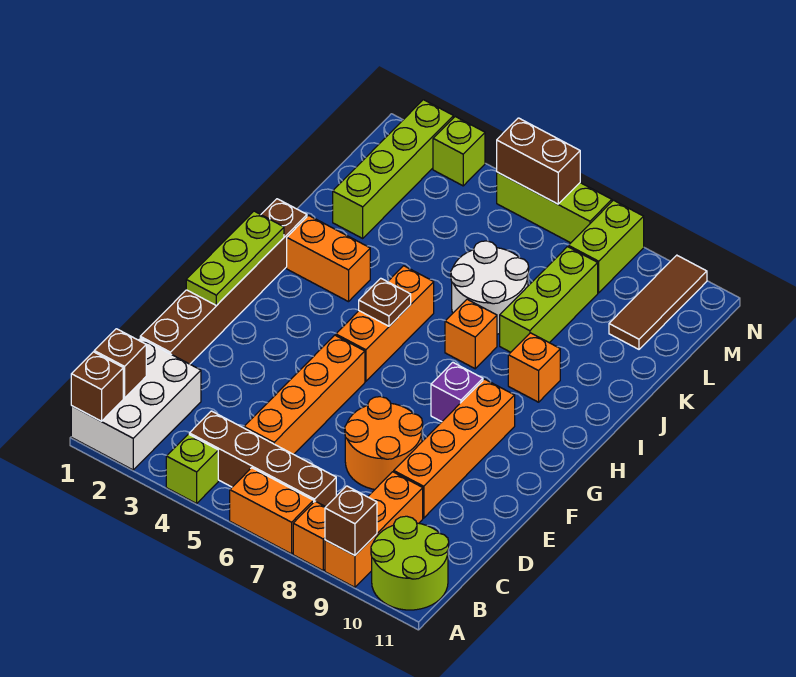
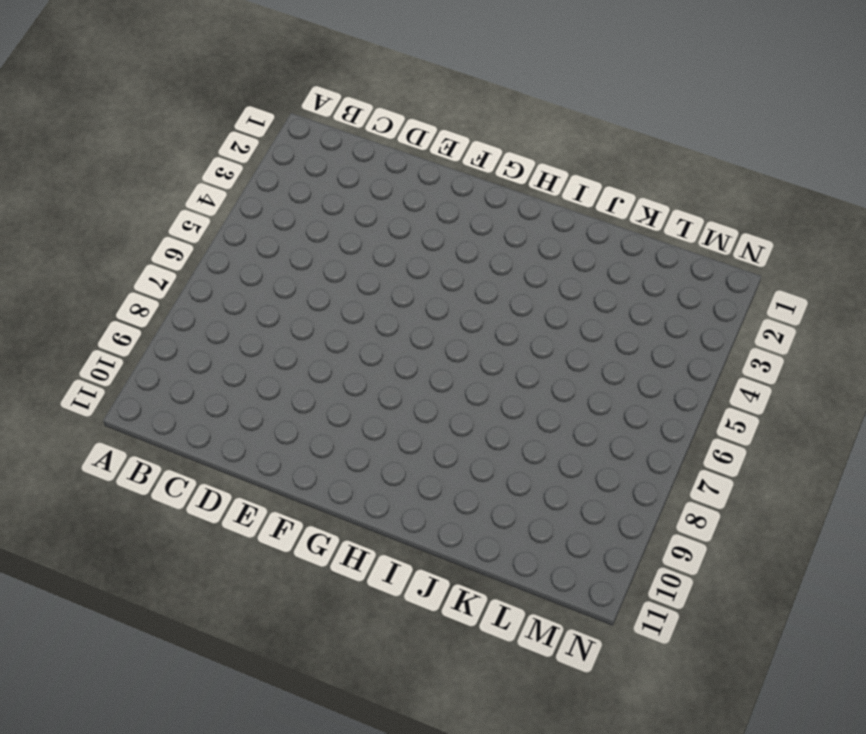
none -> white brick A1:C2 level 1
none -> lime brick A4 level 1
none -> orange brick A6:A7 level 1

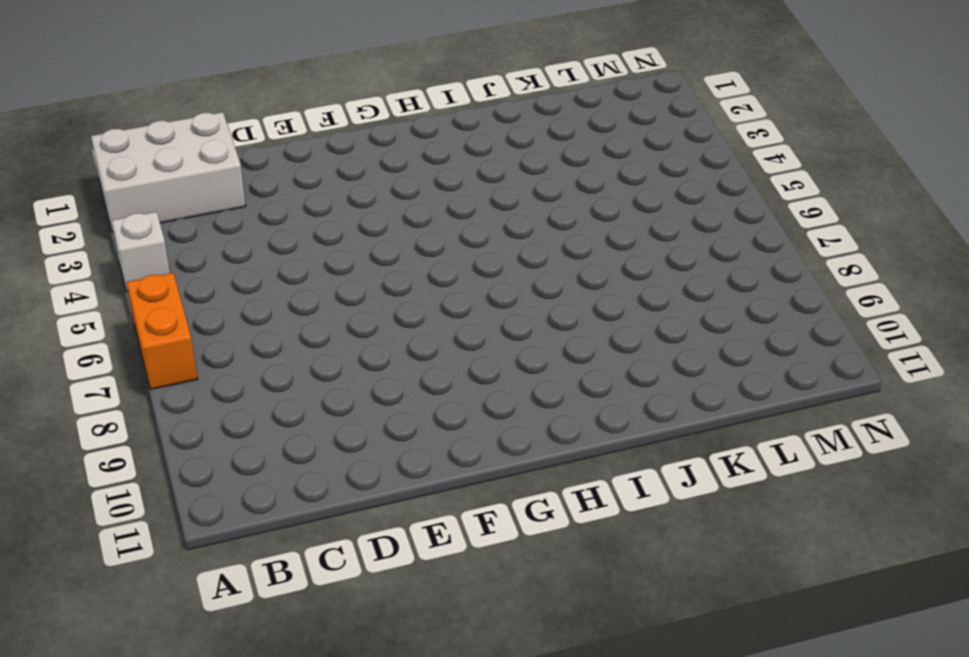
white brick A4 level 1 -> lime brick A4 level 1
none -> orange brick A8 level 1
none -> orange brick A9:C9 level 1
none -> lime round brick A10:B11 level 1

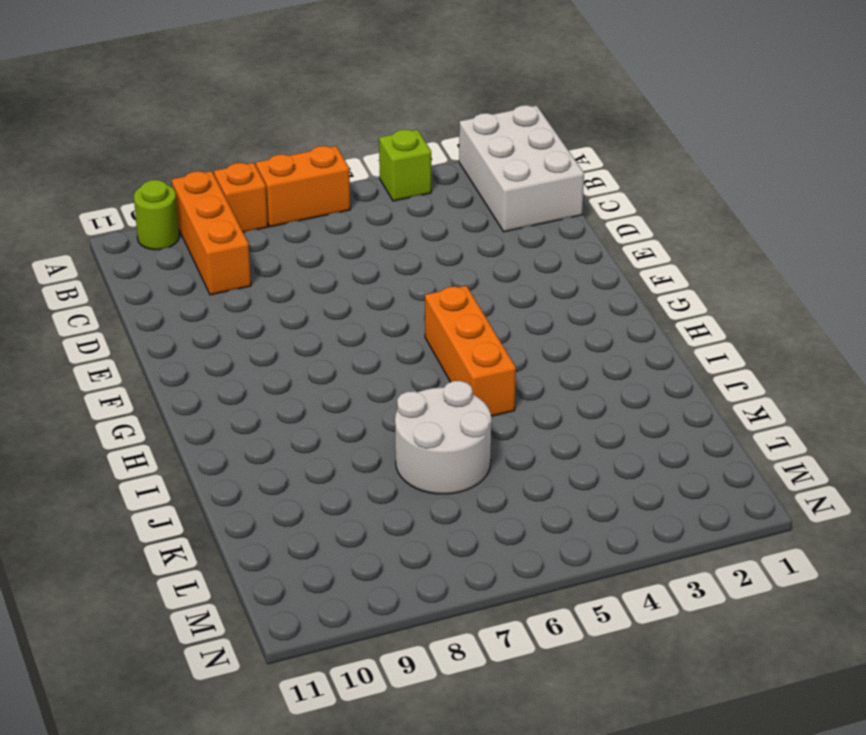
lime round brick A10 level 1 -> lime round brick A10:B11 level 1
none -> brown brick B4:B7 level 1
none -> orange brick C5:F5 level 1
none -> brown brick D1:I1 level 1

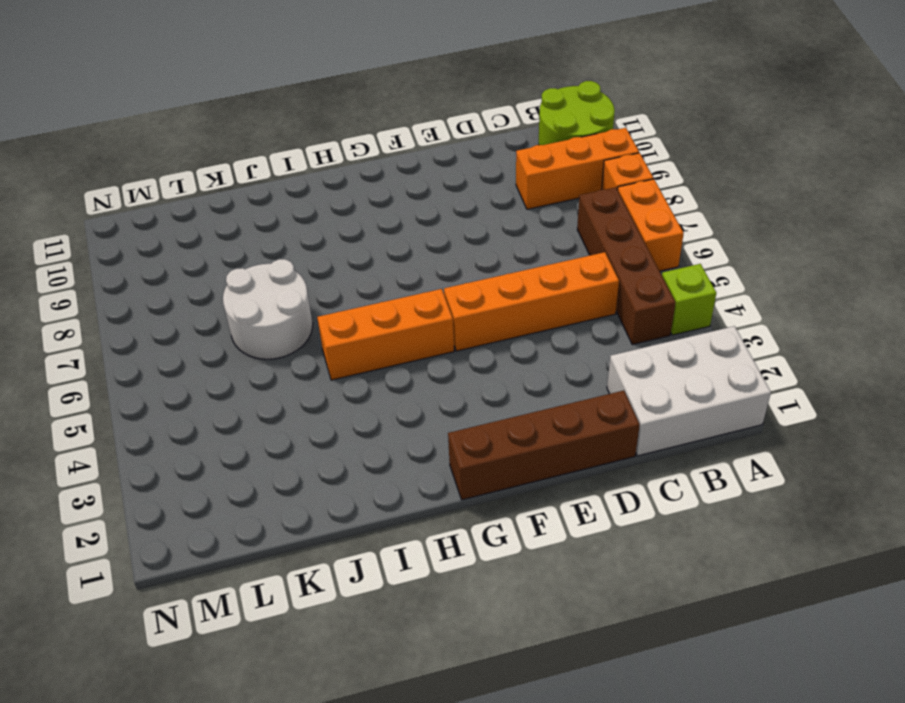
brown brick D1:G1 level 1 -> brown brick D1:I1 level 1
none -> orange round brick D7:E8 level 1
none -> orange brick D9:G9 level 1
none -> purple brick G8 level 1

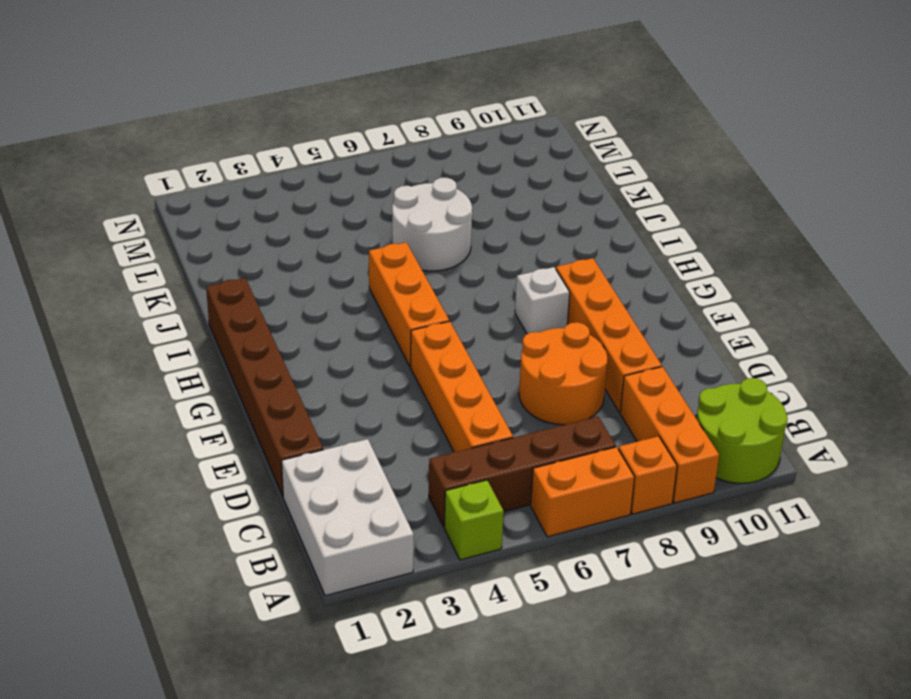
white brick G8 level 1 -> purple brick G8 level 1
none -> orange brick I2:I3 level 1
none -> orange brick I7 level 1
none -> orange brick I9 level 1

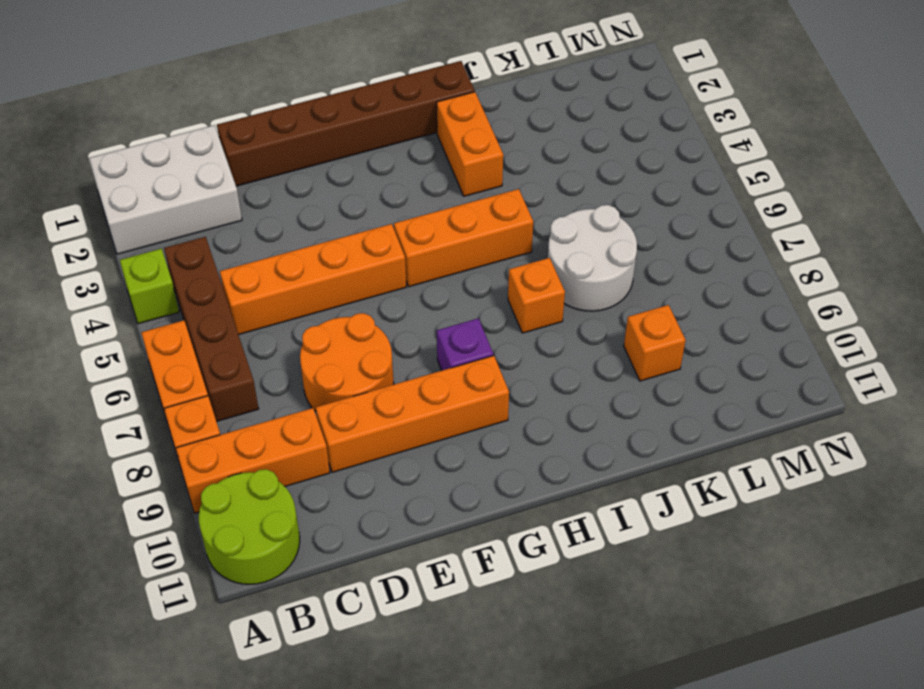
orange brick K9 level 1 -> orange brick I9 level 1
none -> lime brick J8:L8 level 1
none -> lime brick K2:N2 level 1
none -> brown tile L10:N10 level 1

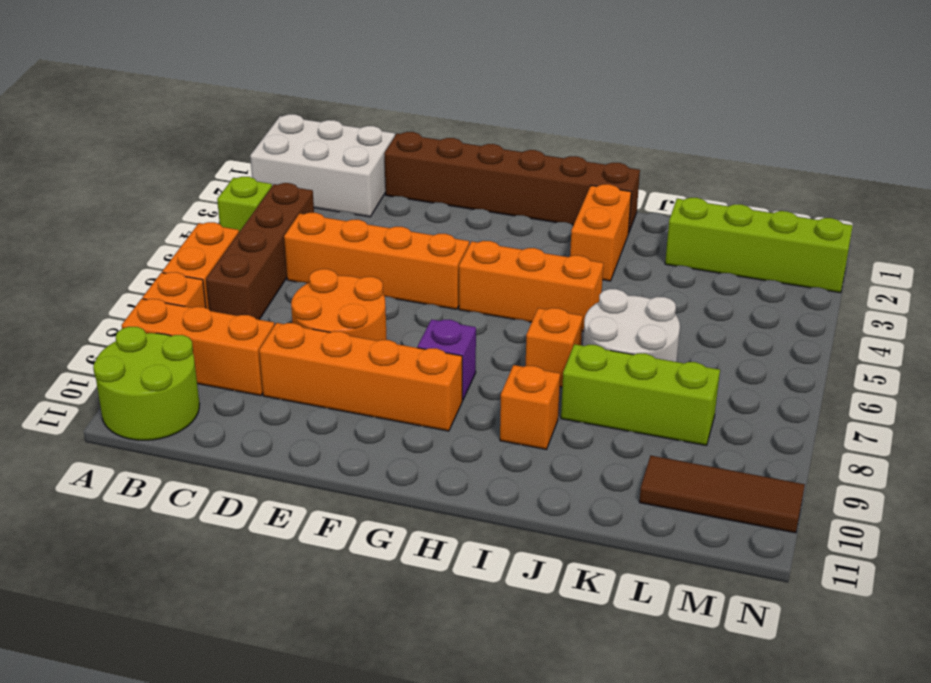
none -> lime brick M8:N8 level 1
none -> lime brick N3 level 1
none -> lime brick N5:N7 level 1

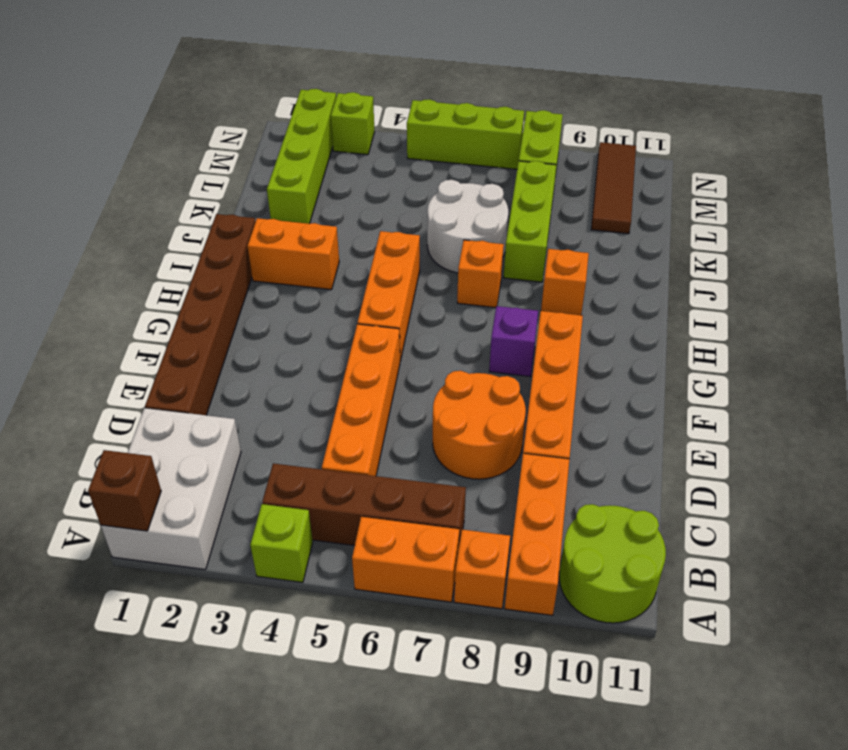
none -> brown brick A9 level 2
none -> brown brick B1 level 2
none -> lime plate F1:H1 level 2

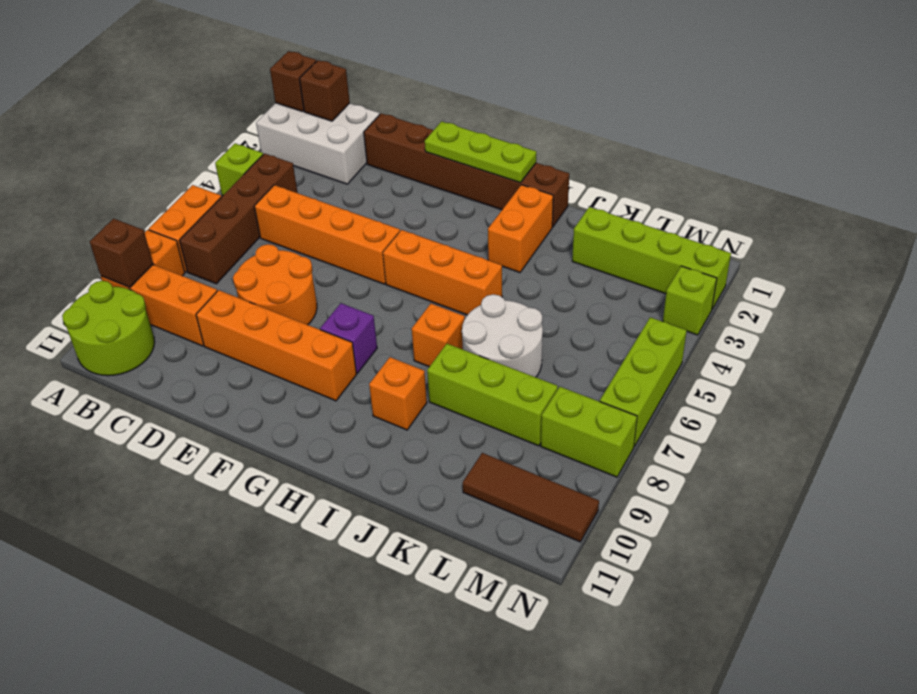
none -> brown plate H5 level 2
none -> brown brick N5:N6 level 2

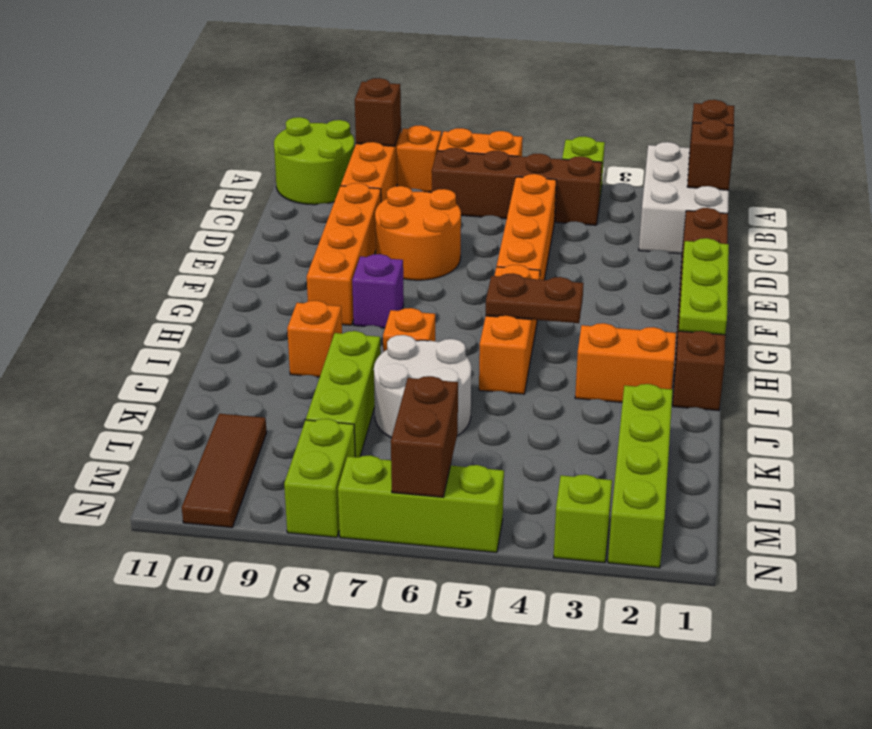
brown plate H4:H5 level 2 -> brown plate H5 level 2
brown brick M6:N6 level 2 -> brown brick N5:N6 level 2

